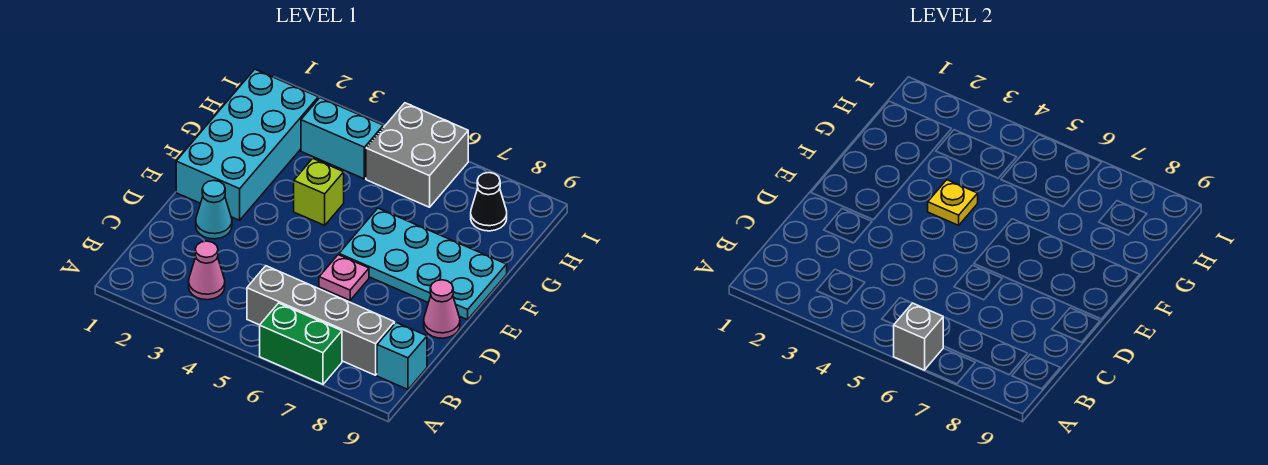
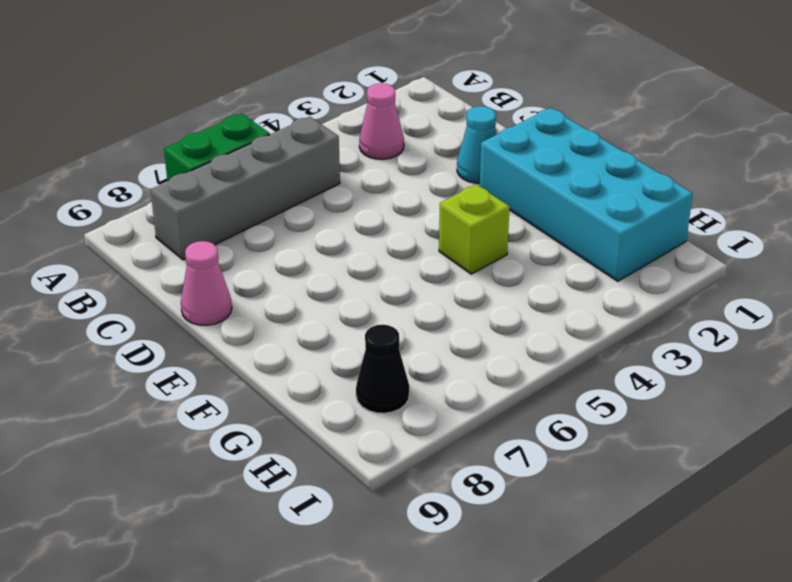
none -> cyan brick B9 level 1
none -> pink plate D6 level 1
none -> cyan plate E6:F9 level 1

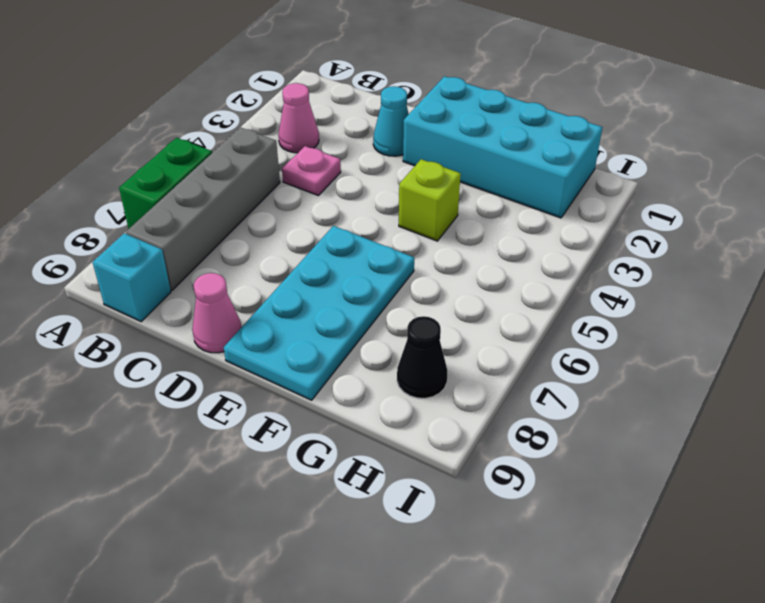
pink plate C4 level 1 -> pink plate D6 level 1
none -> cyan brick H3:H4 level 1
none -> grey brick H5:I6 level 1
none -> grey brick A6 level 2

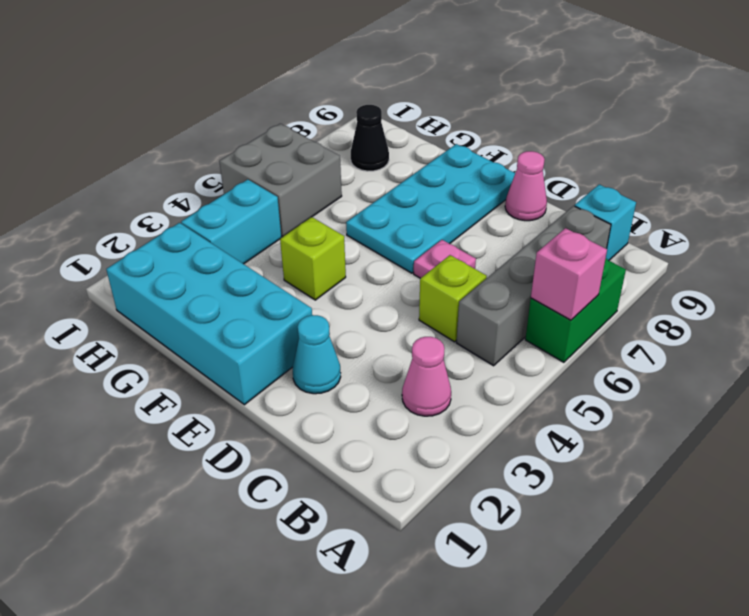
pink brick A6 level 2 -> grey brick A6 level 2
lime brick C5 level 1 -> none
none -> yellow plate F4 level 2

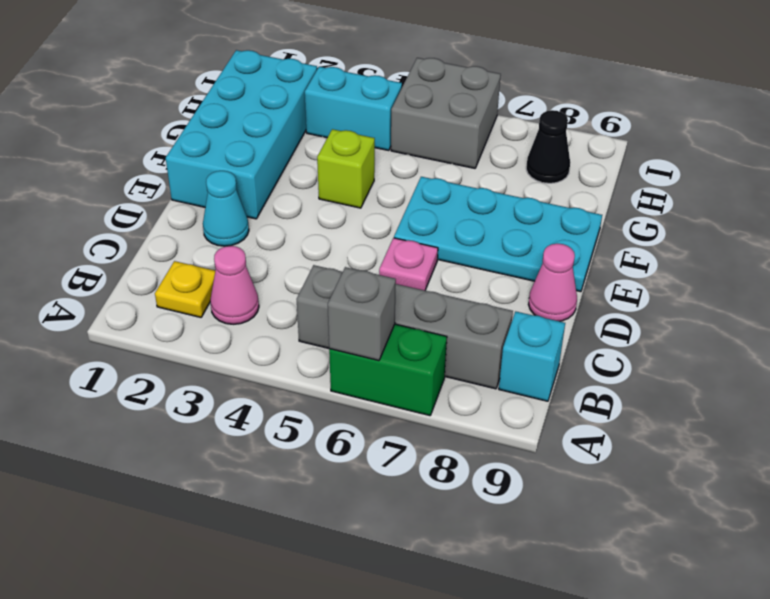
yellow plate B2 level 1 -> yellow plate F4 level 2

